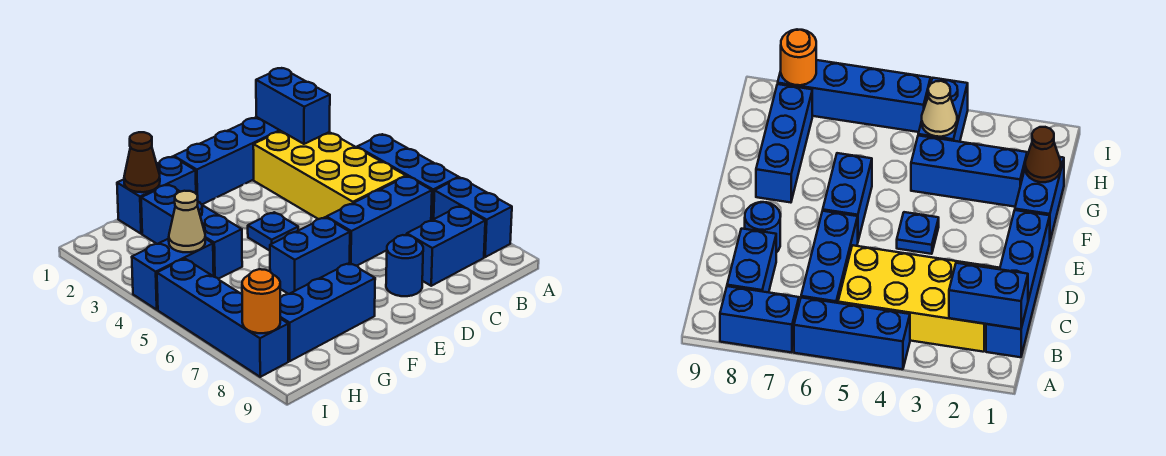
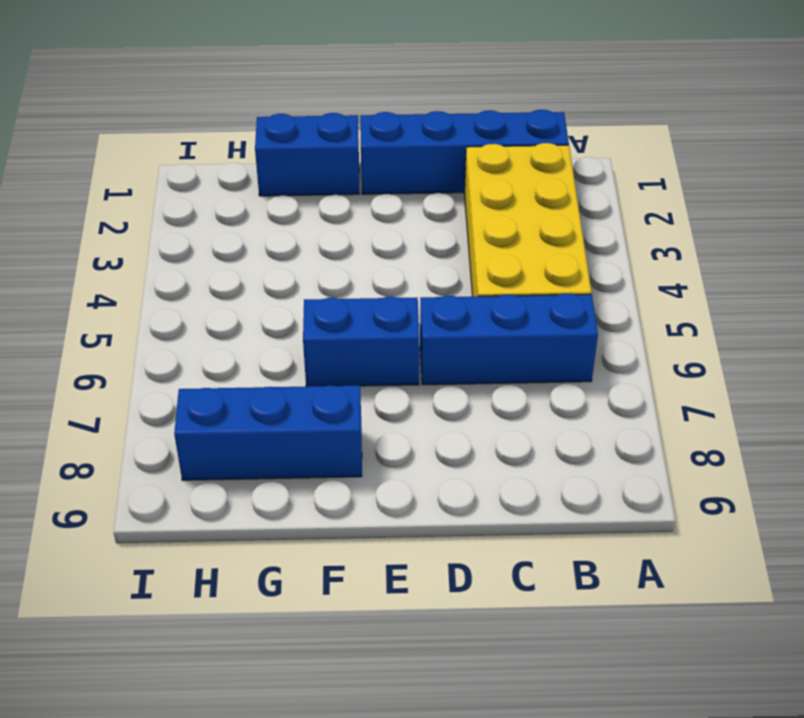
none -> blue brick A4:A6 level 1
none -> blue brick A7:A8 level 1
none -> blue brick B8:C8 level 1

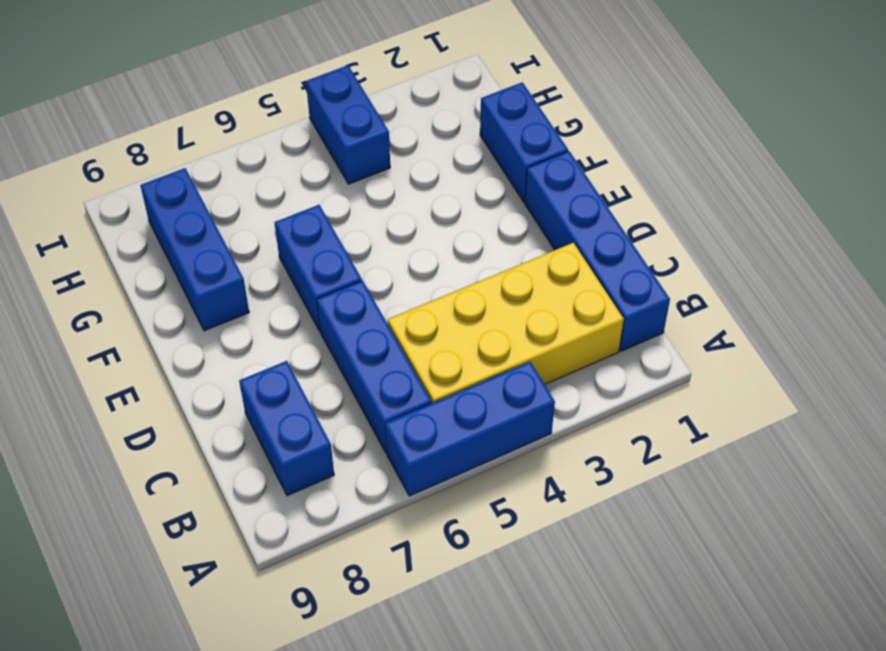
none -> blue brick A7:A8 level 1
none -> blue round brick D8 level 1
none -> blue plate E4 level 1

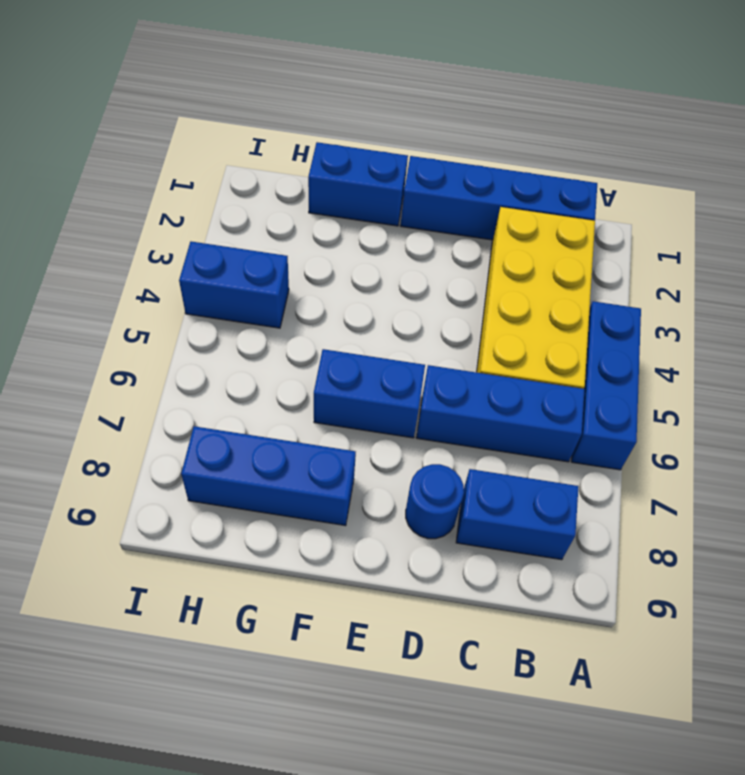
none -> blue brick A7:A8 level 1
none -> blue plate E4 level 1
none -> blue brick G2:G4 level 1

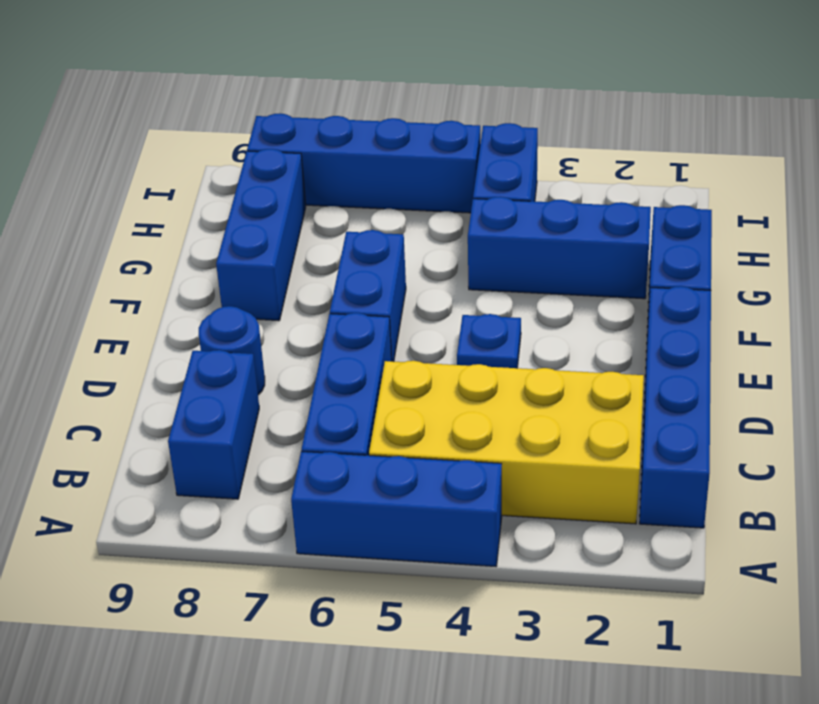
none -> blue brick A7:A8 level 1
none -> blue brick B1:B2 level 2
none -> brown cone G1 level 2

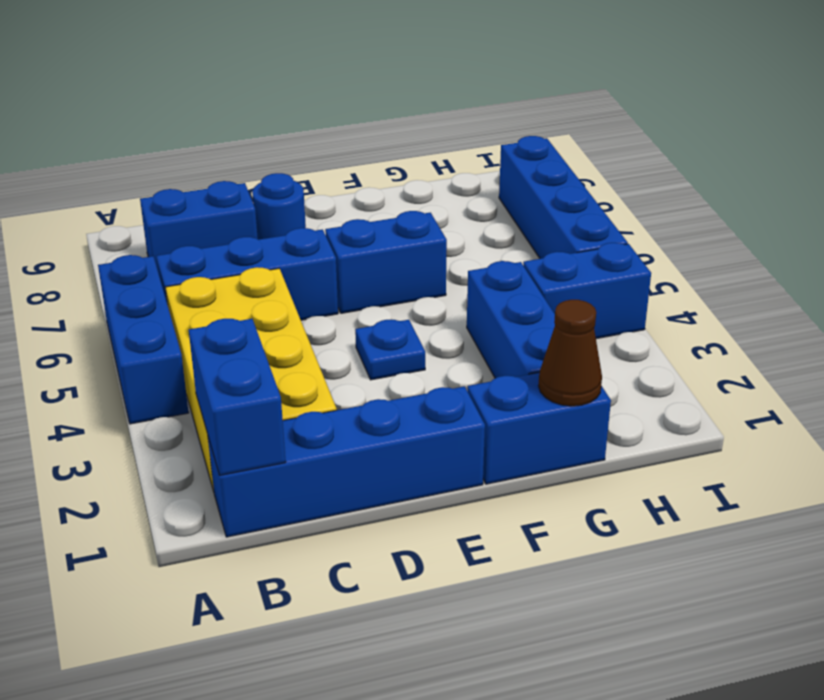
none -> blue brick A7:A8 level 1
none -> blue brick F8:H8 level 1
none -> tan cone H4 level 2

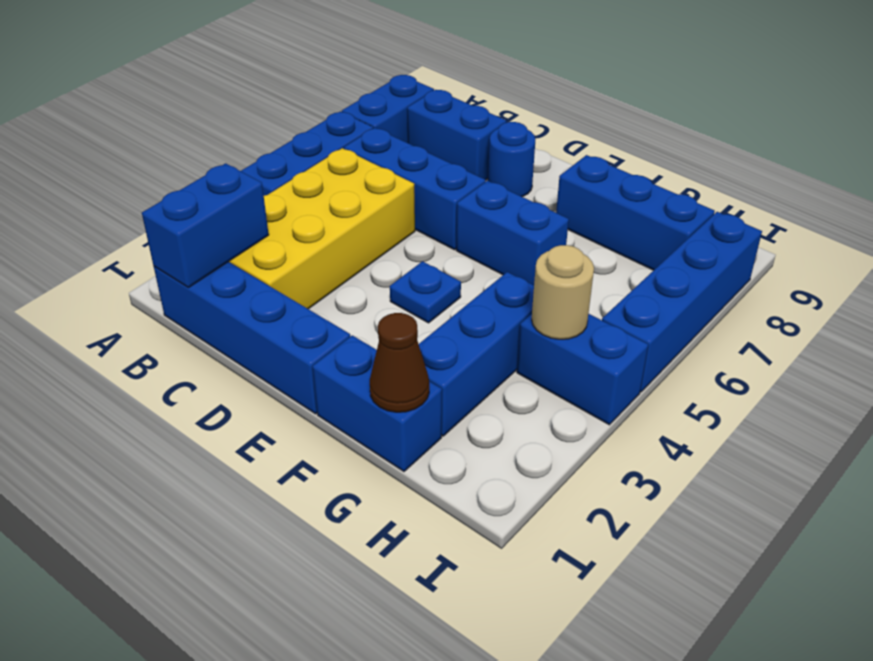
tan round brick H4 level 2 -> tan cone H4 level 2
none -> orange round brick I8 level 2

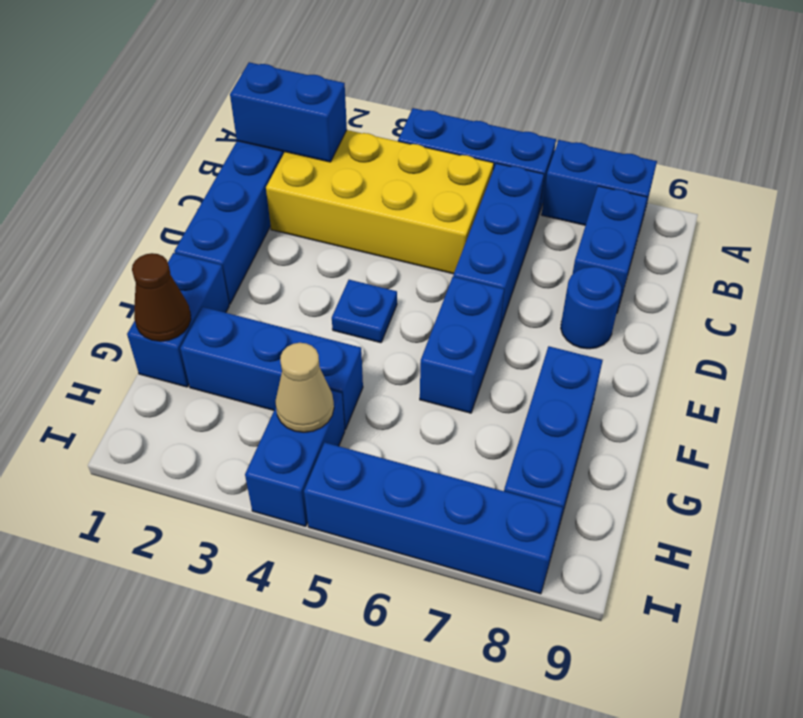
none -> orange round brick I8 level 2

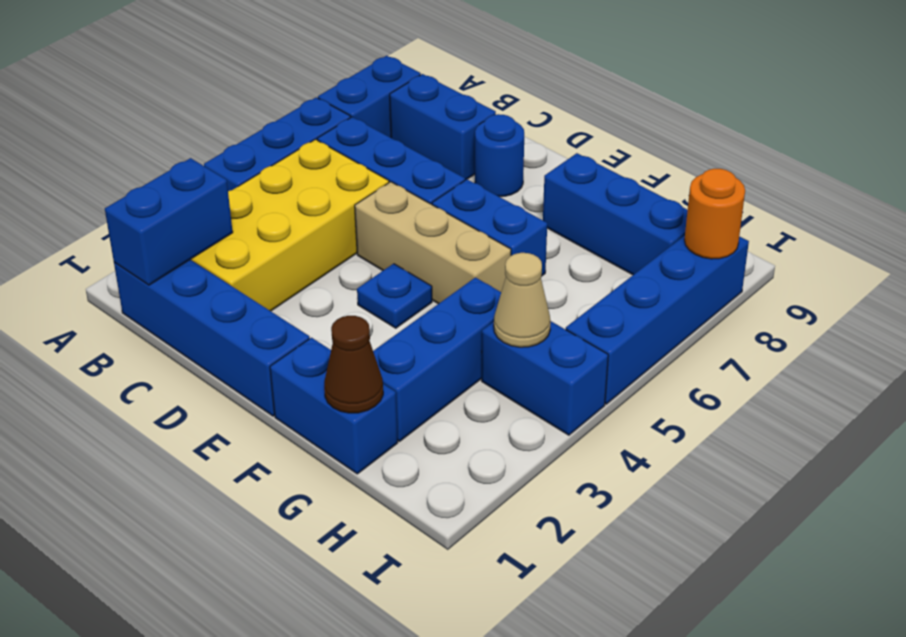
tan brick D5:F5 level 1 -> none

